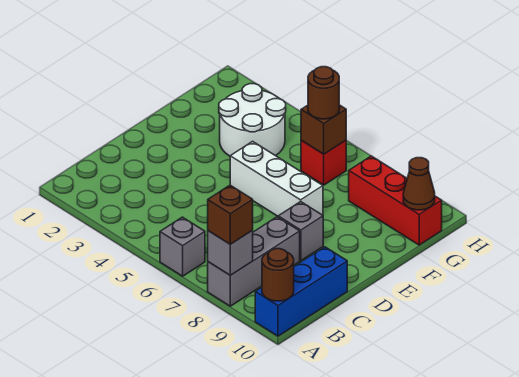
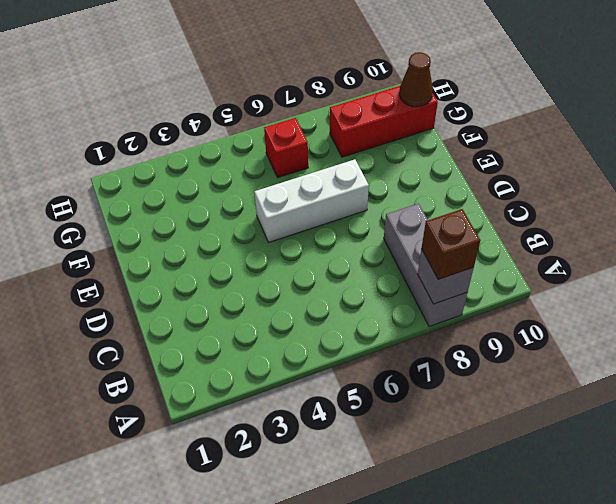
none -> grey brick A6 level 1
none -> blue brick A10:C10 level 1
none -> grey brick D8 level 1

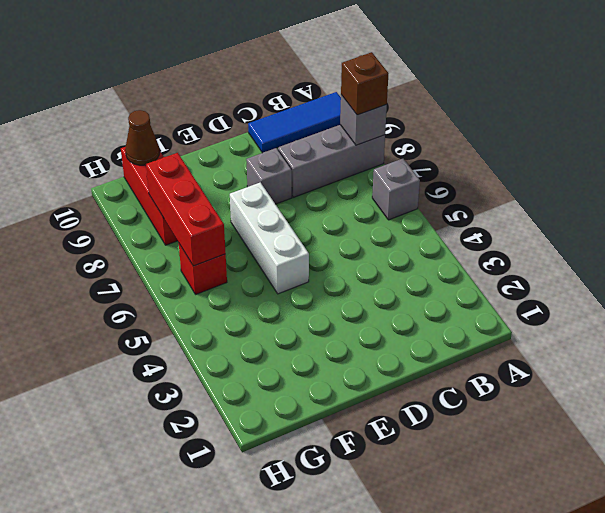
blue tile A10:C10 level 1 -> blue brick A10:C10 level 1
red brick G6:G8 level 2 -> brown brick G6 level 2
none -> white round brick F3:G4 level 1
none -> brown round brick A10 level 2
none -> brown round brick G6 level 3

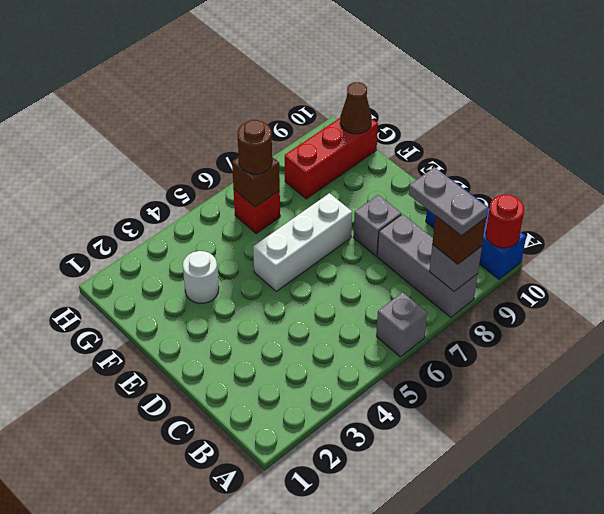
grey plate A8:B8 level 4 -> none
red round brick A10 level 2 -> brown round brick A10 level 2
white round brick F3 level 1 -> white round brick F3:G4 level 1

